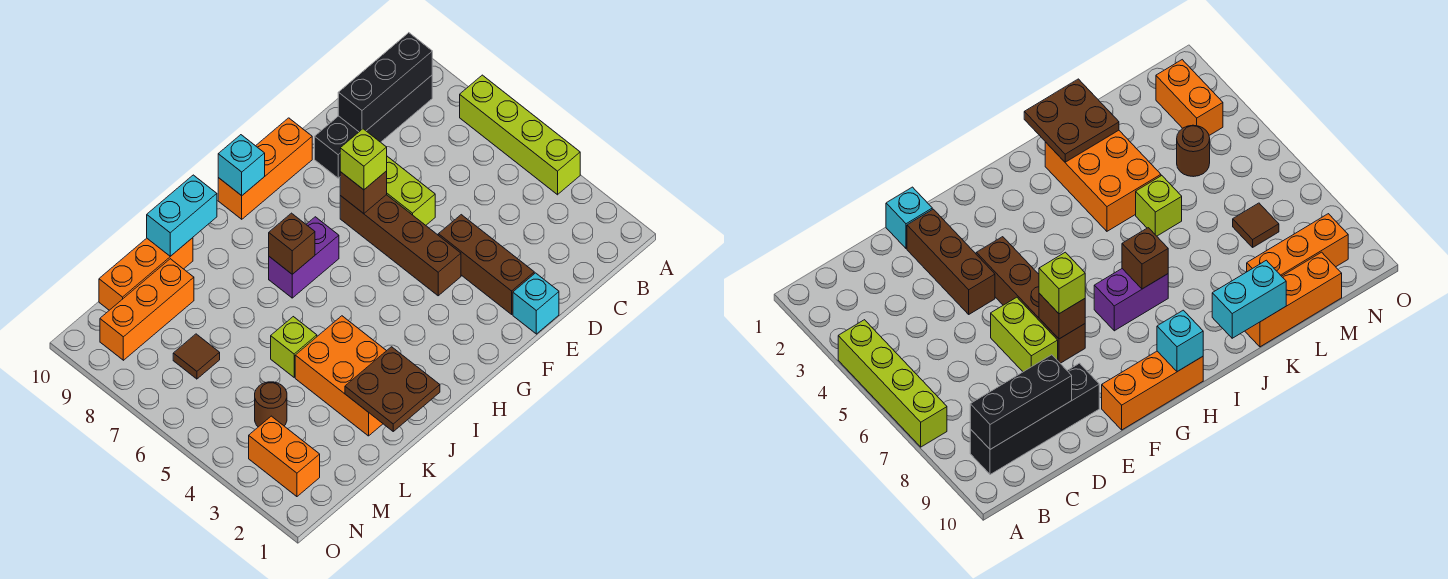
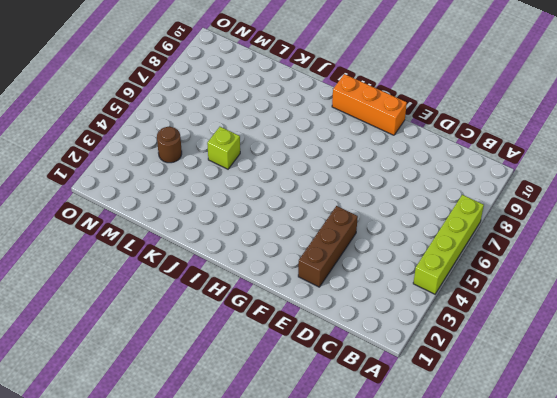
none -> black brick B9:E9 level 1
none -> cyan brick E1 level 1
none -> lime brick E6:E7 level 1

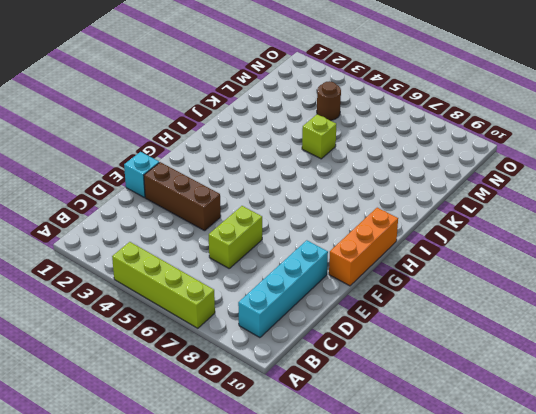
cyan brick B9:E9 level 1 -> black brick B9:E9 level 1
lime brick D6:E6 level 1 -> lime brick E6:E7 level 1
none -> brown brick F4:F7 level 1
none -> purple brick H7:I7 level 1
none -> orange brick J2:K4 level 1

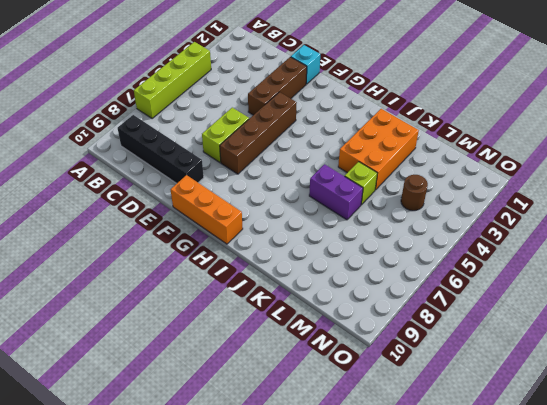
purple brick J6:K6 level 1 -> purple brick H7:I7 level 1
none -> orange brick K10:M10 level 1
none -> orange brick L9:N9 level 1
none -> brown tile M7 level 1

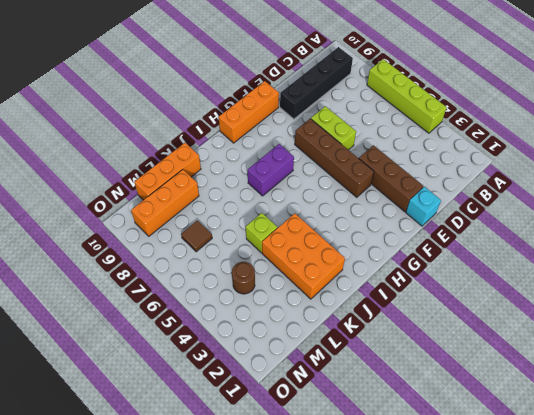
none -> orange brick N2:N3 level 1
none -> black brick B9:D9 level 2
none -> brown brick F7 level 2

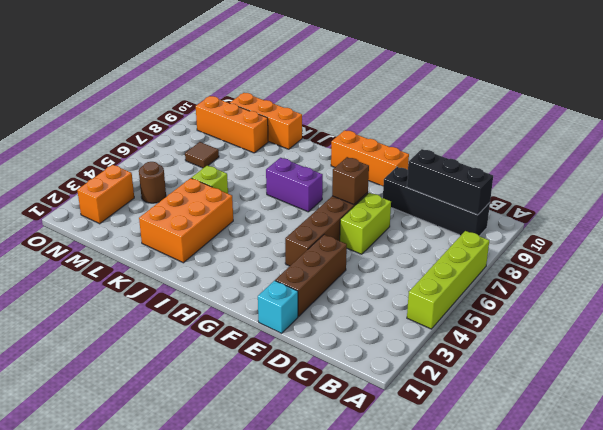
none -> cyan brick H10 level 2
none -> brown brick I7 level 2
none -> brown plate J1:K2 level 2

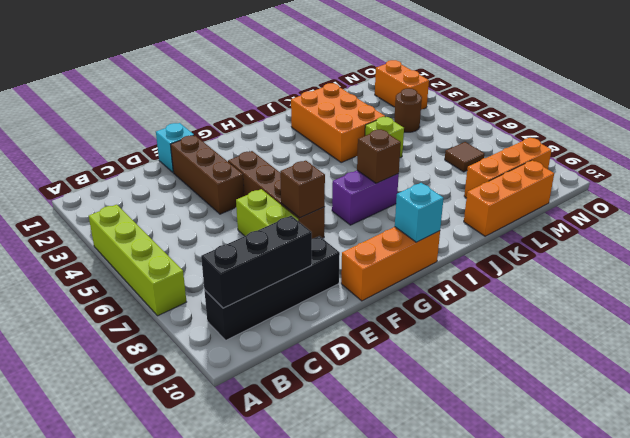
none -> brown plate J1:K2 level 2
none -> cyan brick J10:K10 level 2
none -> lime brick F7 level 3

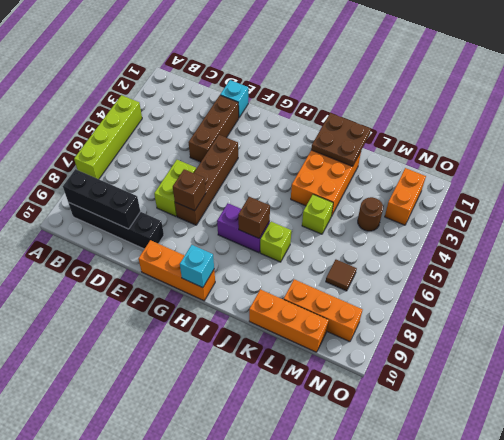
lime brick J7 level 1 -> lime brick F7 level 3
none -> cyan brick J10:K10 level 2

